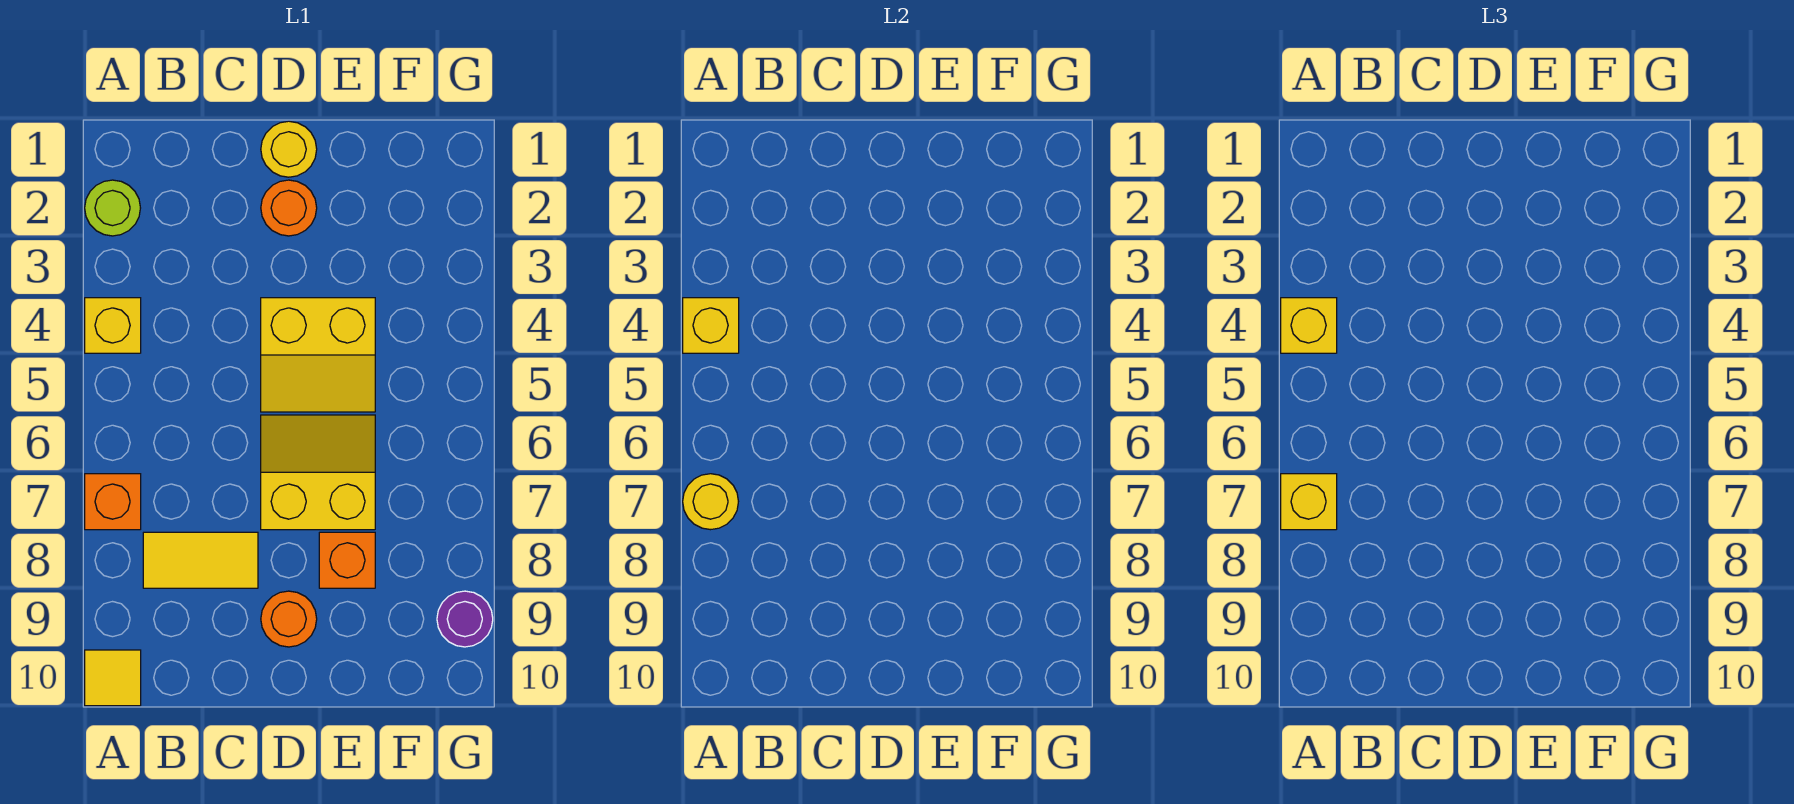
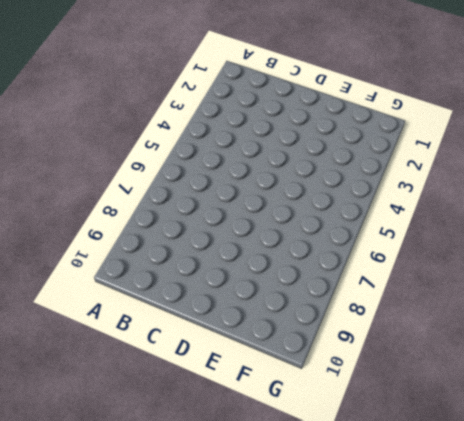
none -> lime round brick A2 level 1
none -> yellow brick A4 level 1
none -> orange brick A7 level 1

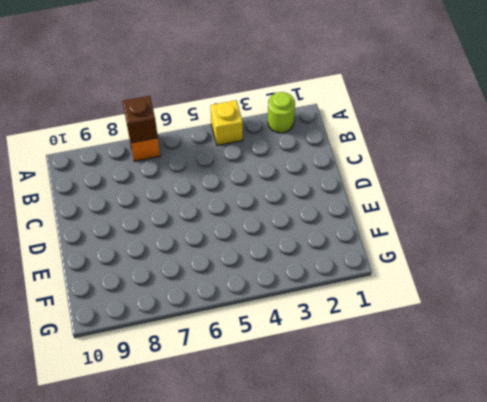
brown brick A7 level 2 -> yellow round brick A7 level 2
none -> yellow tile A10 level 1
none -> yellow tile B8:C8 level 1
none -> yellow round brick D1 level 1

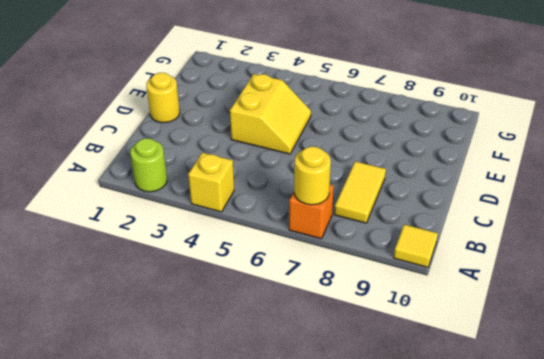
none -> orange round brick D2 level 1
none -> yellow slope D6:E7 level 1 top 7
none -> orange round brick D9 level 1

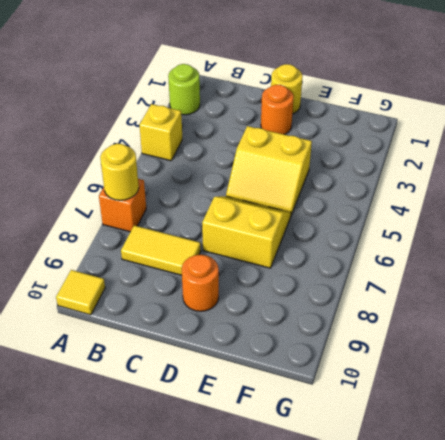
none -> orange brick E8 level 1
none -> purple round brick G9 level 1
none -> yellow brick A4 level 2

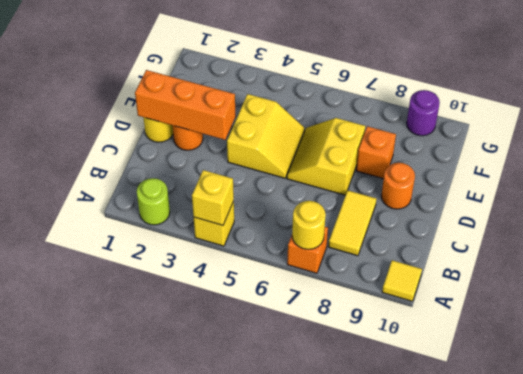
orange brick D1:D3 level 2 -> none
none -> yellow brick A4 level 3
none -> yellow brick A7 level 3

